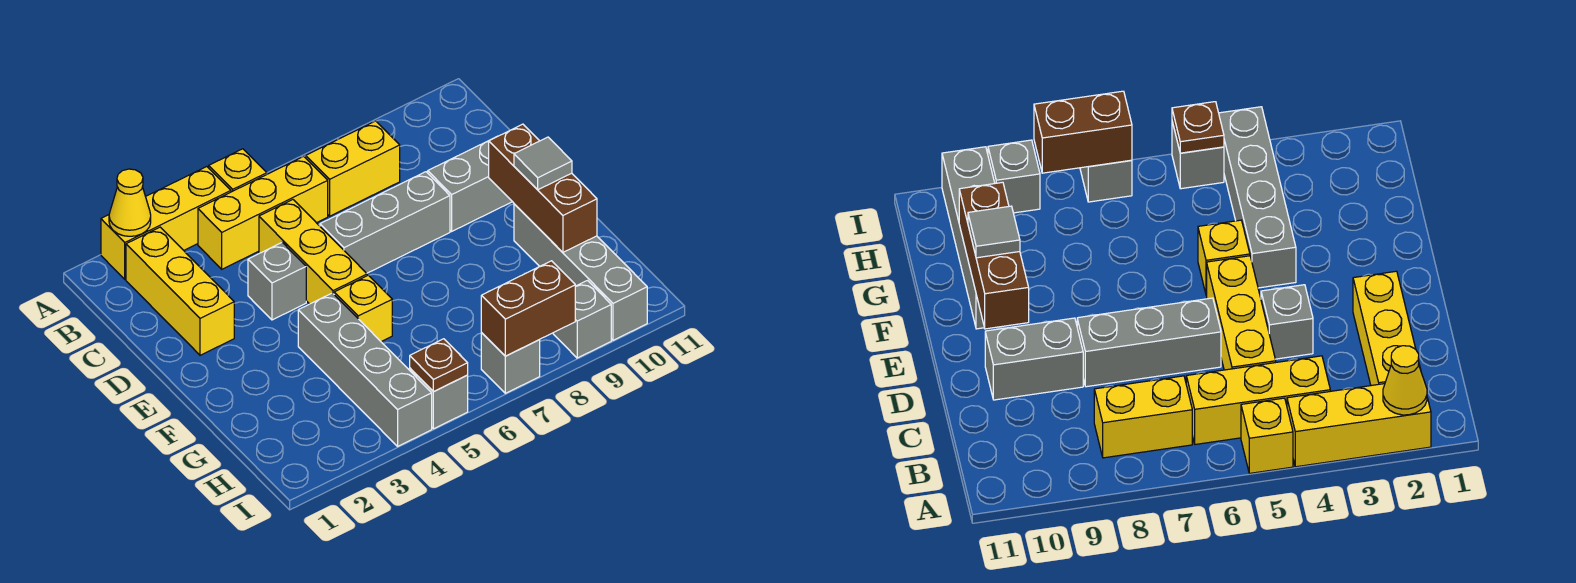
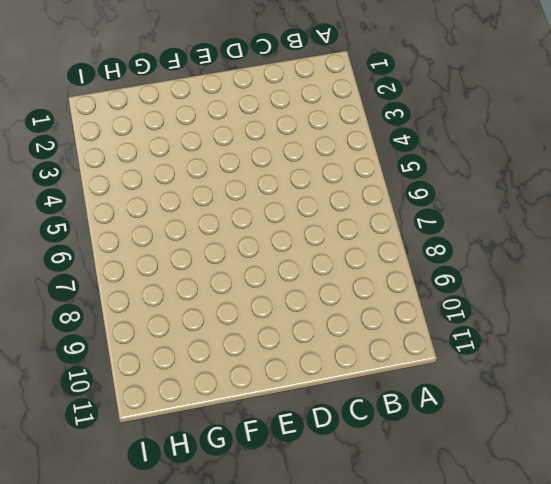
none -> yellow brick A2:A4 level 1
none -> yellow brick A5 level 1
none -> yellow brick B2:D2 level 1

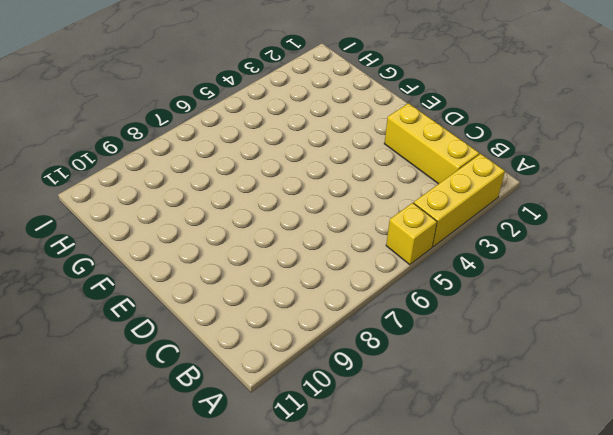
none -> yellow brick B4:B6 level 1
none -> yellow brick B7:B8 level 1
none -> yellow brick C5:E5 level 1

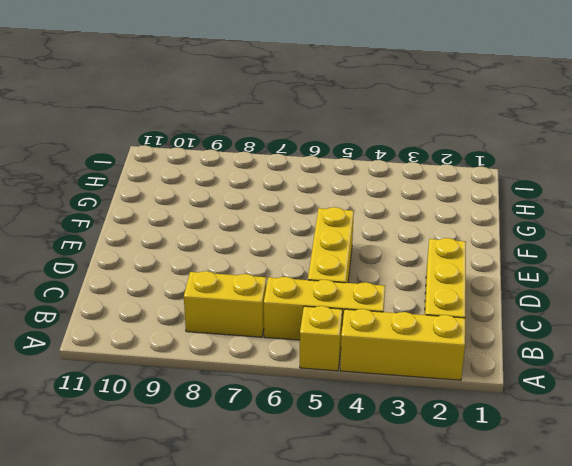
none -> grey brick D4 level 1
none -> grey brick D6:D8 level 1
none -> grey brick D9:D10 level 1

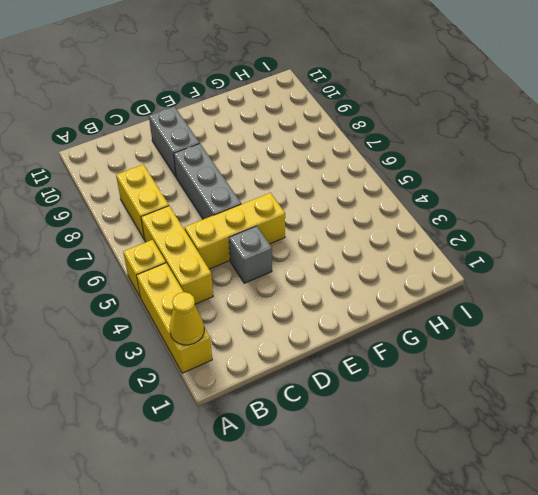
none -> yellow brick B2:D2 level 1
none -> grey brick F4:I4 level 1
none -> yellow brick F5 level 1

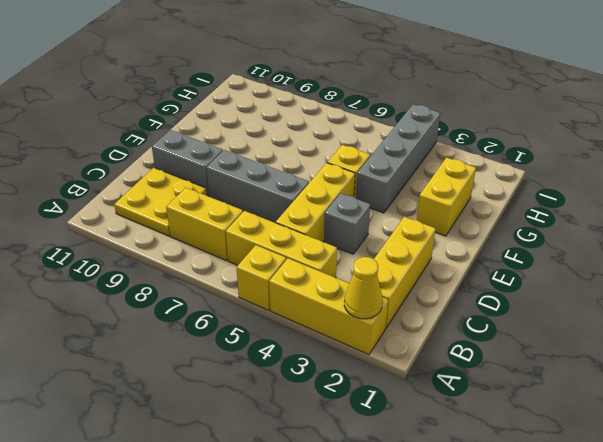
yellow plate B9:C10 level 1 -> none
yellow brick F2:G2 level 1 -> none
none -> grey brick F10:I10 level 1
none -> grey brick I5 level 1
none -> grey brick I7 level 1

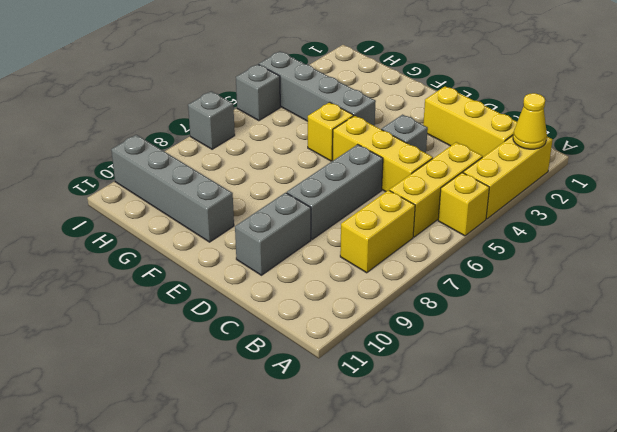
none -> grey brick I9 level 1
none -> brown brick E10:G10 level 2
none -> brown plate I5 level 2

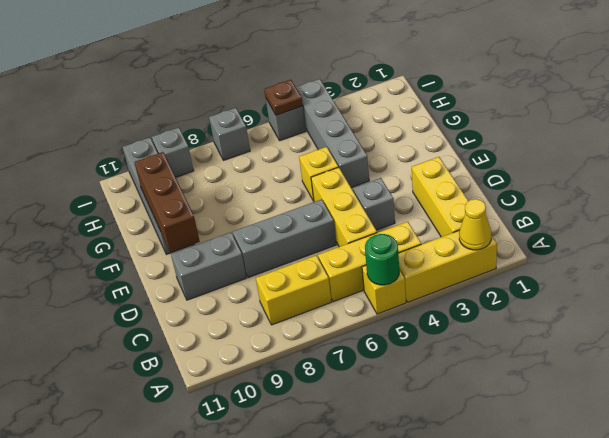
green round brick A5 level 2 -> none
none -> brown brick I7:I8 level 2
none -> grey tile F10 level 3

